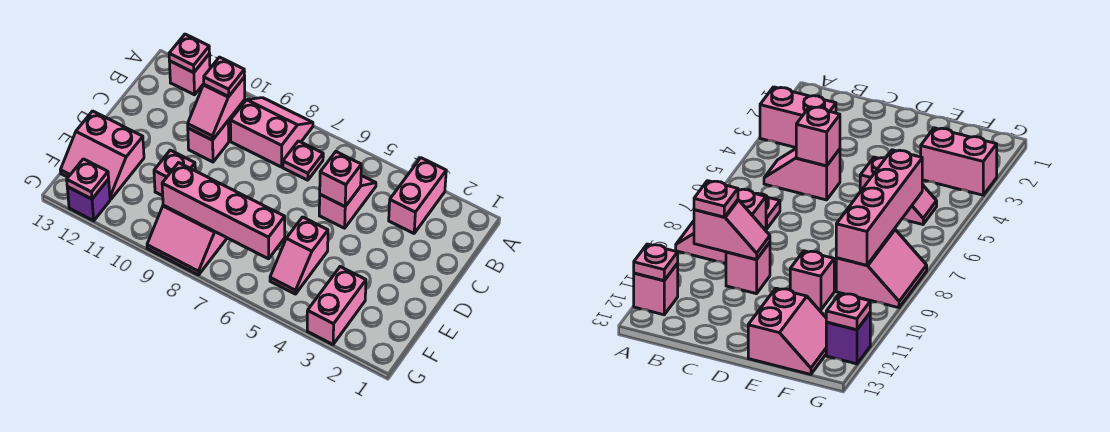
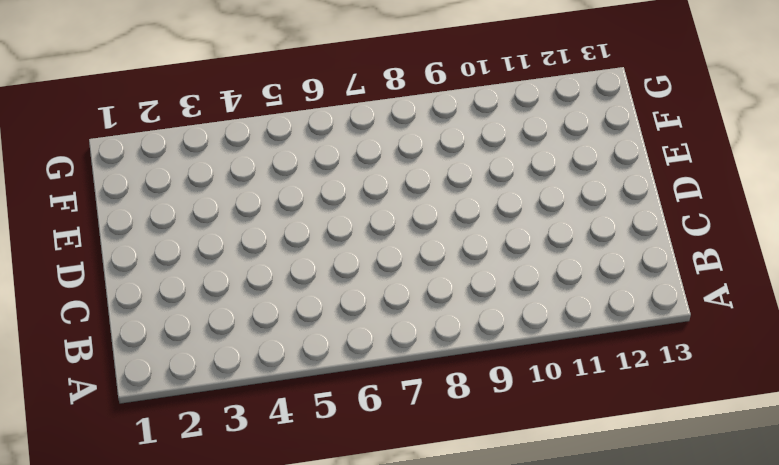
none -> pink brick A3:B3 level 1
none -> pink slope A8:B9 level 1 top B
none -> pink brick A12 level 1

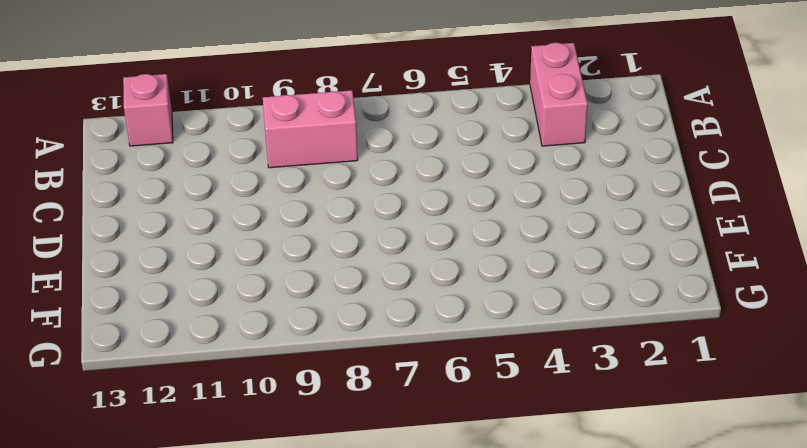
none -> pink slope B5:C5 level 1 top C
none -> pink plate B7 level 1
none -> pink brick C10 level 1

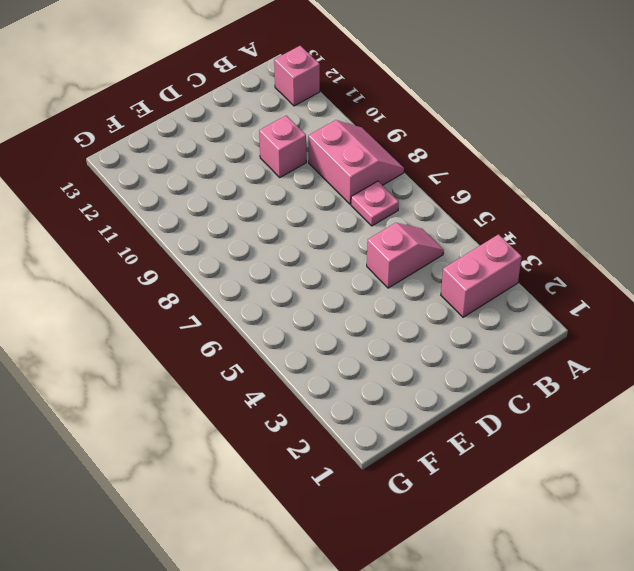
none -> pink slope E5:F5 level 1 top E
none -> pink brick E10 level 1
none -> pink slope E12:F13 level 1 top E

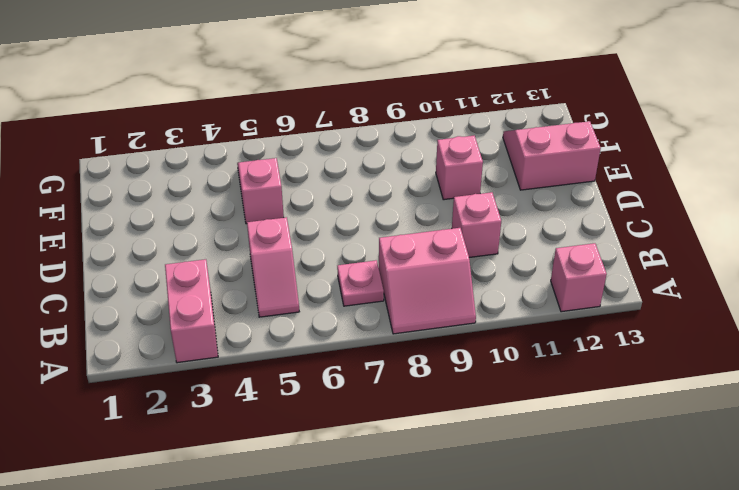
none -> pink brick F3:G3 level 1
none -> pink slope F8:G9 level 1 top F
none -> purple brick G12 level 1

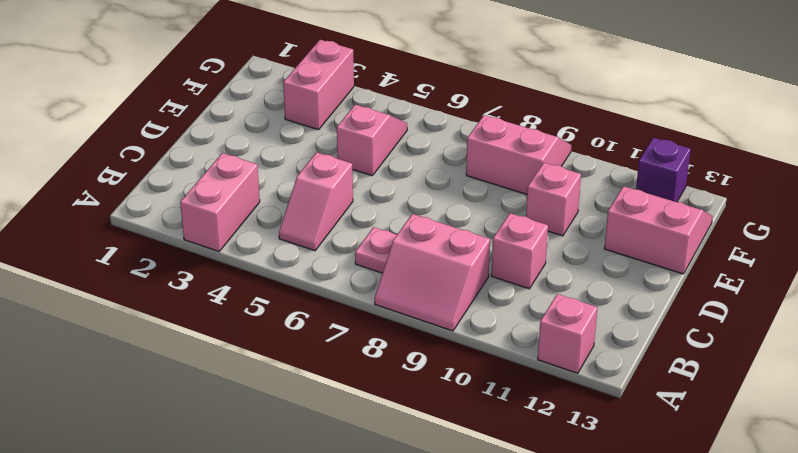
none -> pink plate A12 level 2
none -> pink slope B10:C10 level 2 top B
none -> pink brick C5 level 2

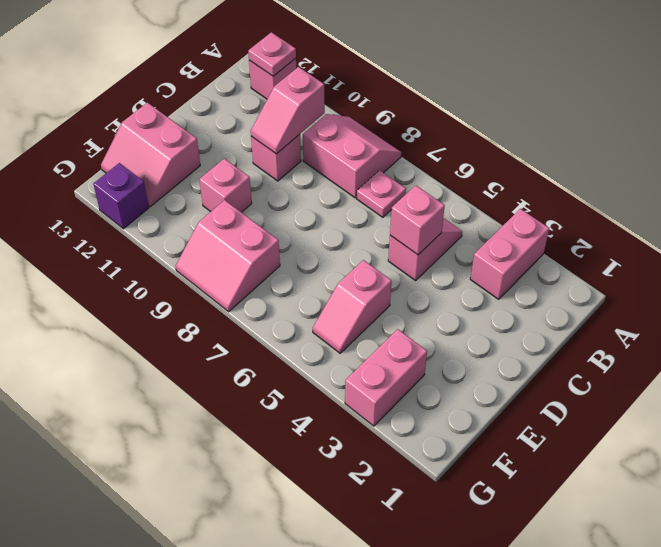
none -> pink brick F6:F9 level 2
none -> pink plate G12 level 2
none -> pink plate B10 level 3

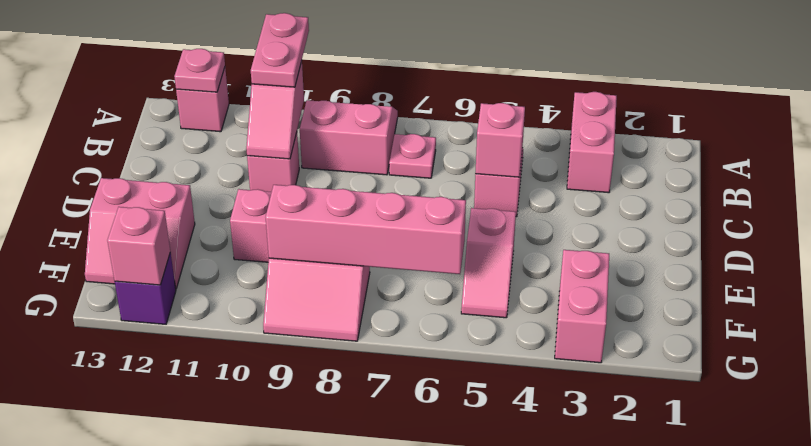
pink plate A10:B10 level 3 -> pink plate B10 level 3
pink brick G12 level 2 -> pink plate G12 level 2

